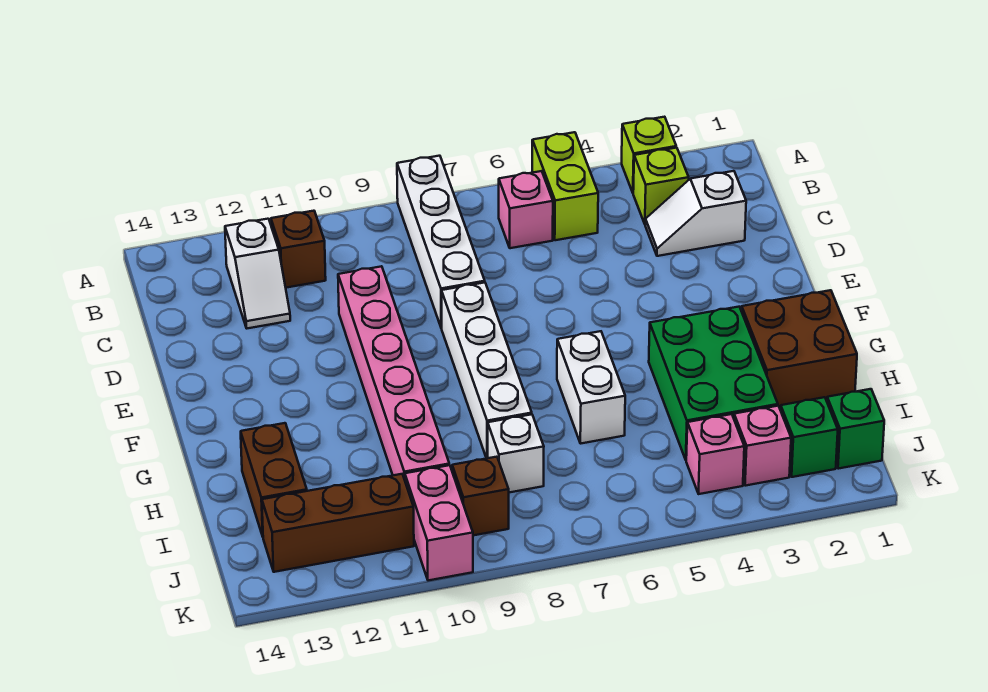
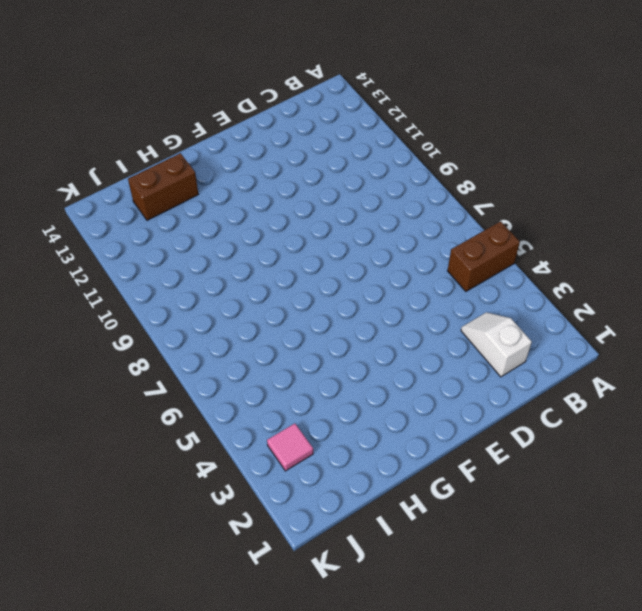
brown brick A5:B5 level 1 -> lime brick A5:B5 level 1
pink tile J3 level 1 -> pink brick J3 level 1
none -> lime brick A3 level 1
none -> white brick A8:D8 level 1
none -> lime brick B3 level 1

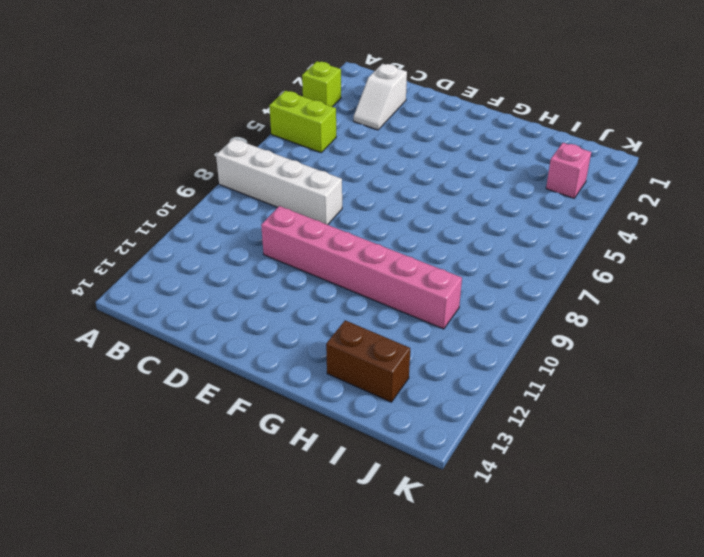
none -> lime brick B3 level 1
none -> pink brick B6 level 1
none -> brown brick B11 level 1

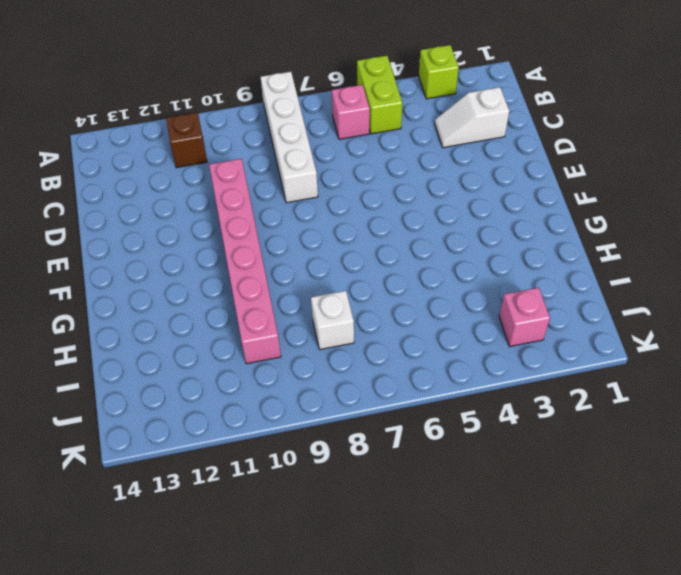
none -> lime brick B3 level 1
none -> white slope B12:C12 level 1 top B
none -> white brick E8:H8 level 1

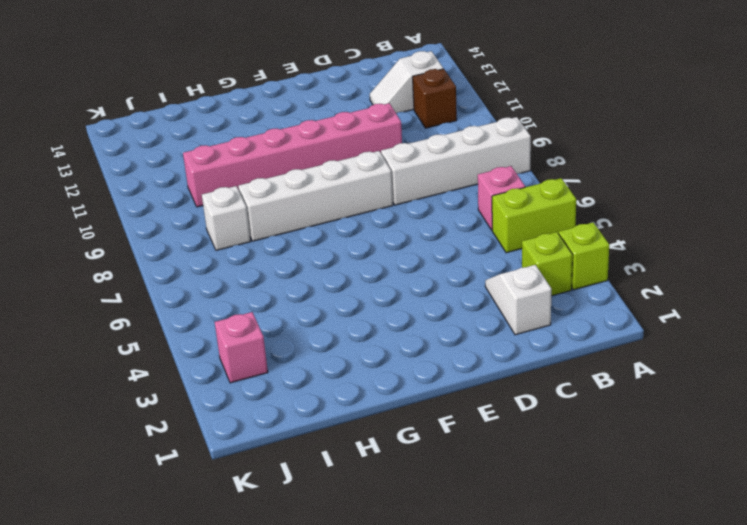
none -> brown brick G1:H2 level 1
none -> green brick G3:I4 level 1
none -> white brick G6:H6 level 1

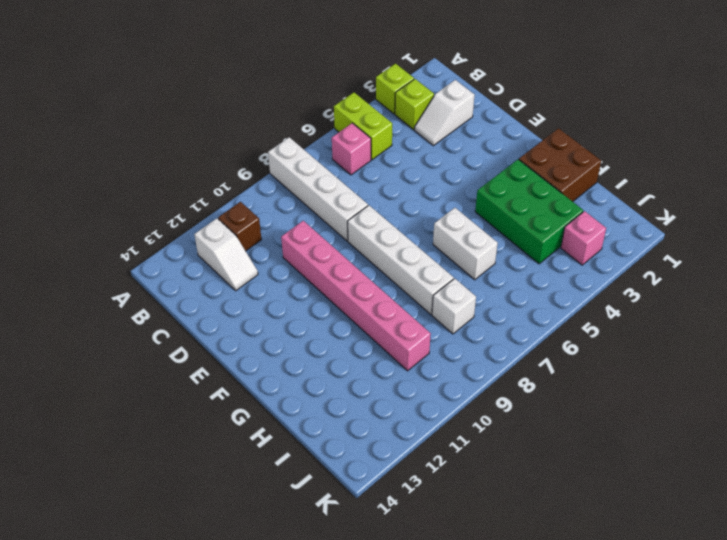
none -> brown brick H13:I13 level 1
none -> green brick J1 level 1
none -> green brick J2 level 1

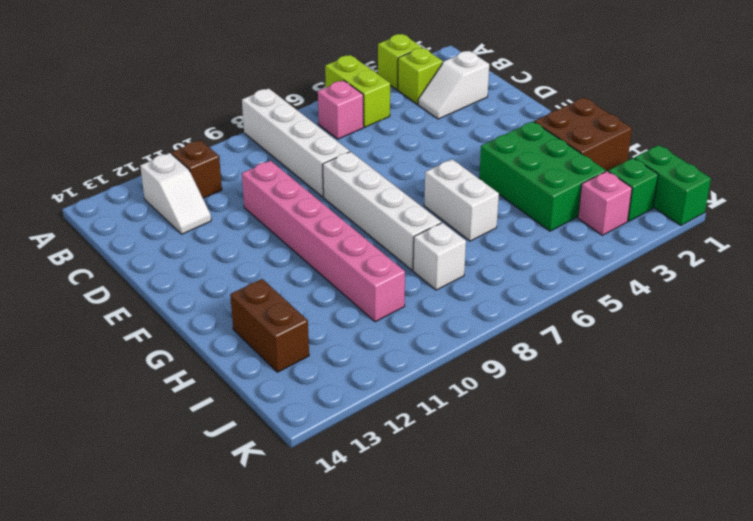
green brick J1:K1 level 1 -> green brick J1 level 1
none -> pink brick J4 level 1
none -> brown brick J9 level 1
none -> pink brick J10:K10 level 1

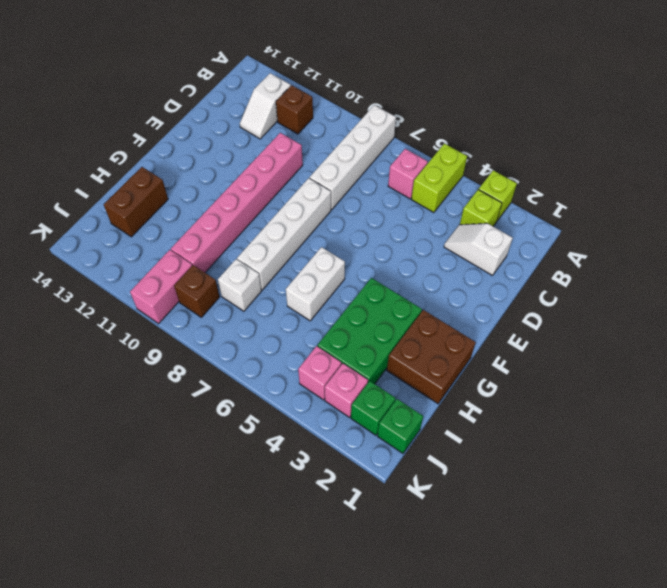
none -> brown brick J11:J13 level 1

